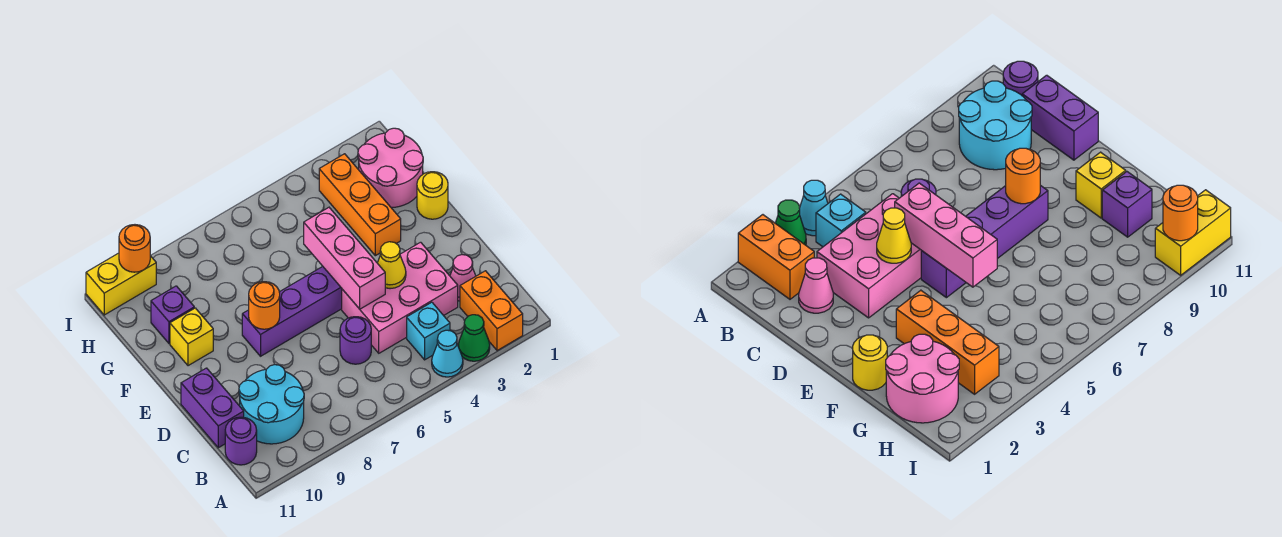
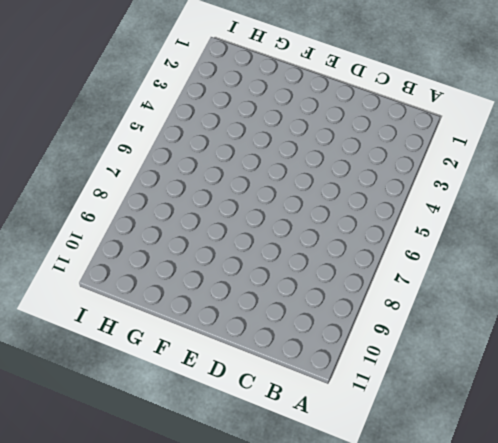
none -> orange brick A2:B2 level 1
none -> green cone A3 level 1
none -> cyan cone A4 level 1

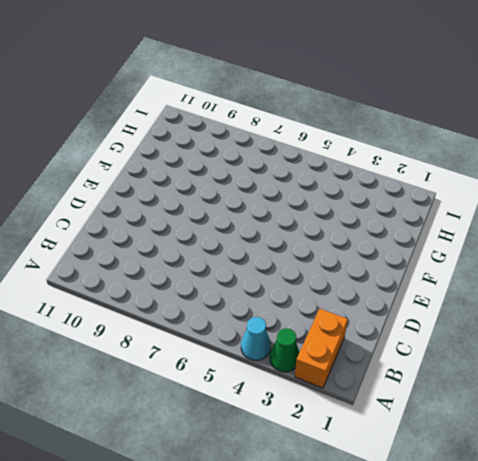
none -> cyan brick B4 level 1
none -> cyan round brick B9:C10 level 1
none -> purple round brick B11 level 1

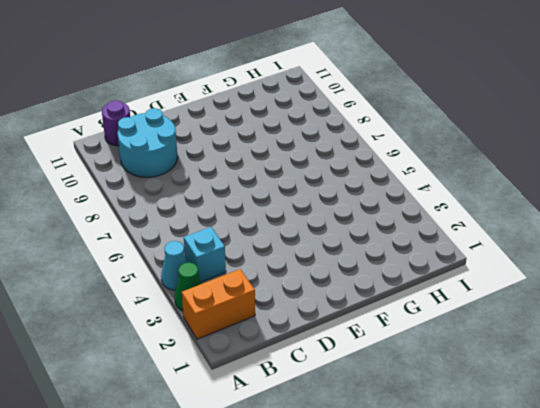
none -> pink cone C2 level 1
none -> pink brick C3:D5 level 1
none -> purple round brick C6 level 1

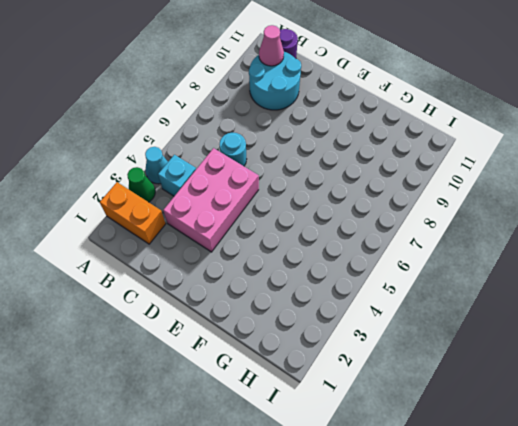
pink cone B10 level 2 -> pink cone C2 level 1
cyan round brick C6 level 1 -> purple round brick C6 level 1
none -> purple brick C11:D11 level 1
none -> purple brick E5:E8 level 1
none -> yellow round brick F1 level 1

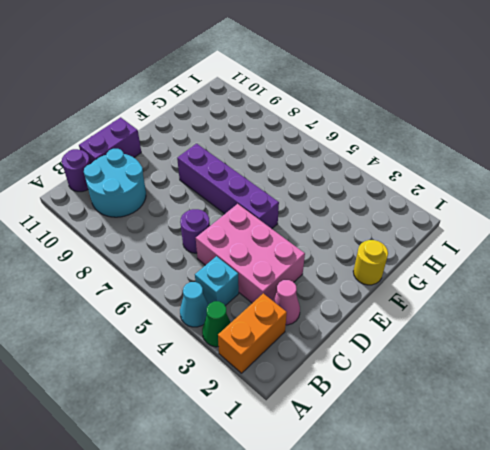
none -> orange brick F3:H3 level 1
none -> yellow brick F10 level 1
none -> pink round brick G1:H2 level 1

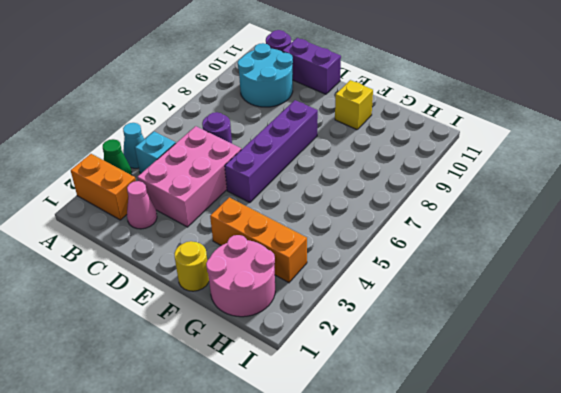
none -> purple brick G10 level 1
none -> yellow brick I10:I11 level 1
none -> yellow cone D4 level 2

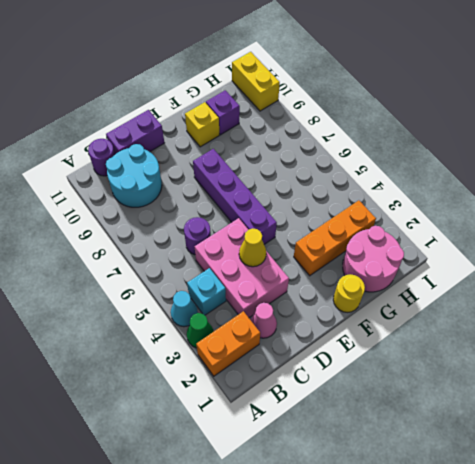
none -> pink brick D5:F5 level 2
none -> orange round brick E8 level 2
none -> orange round brick I10 level 2

